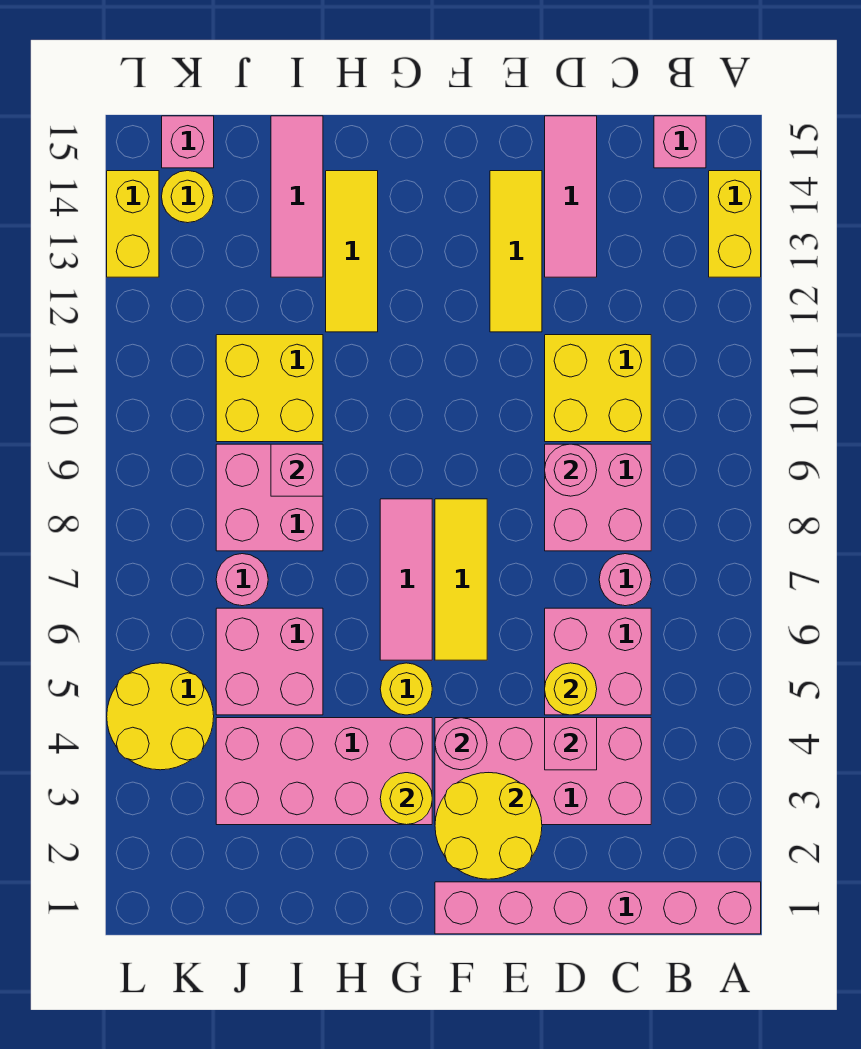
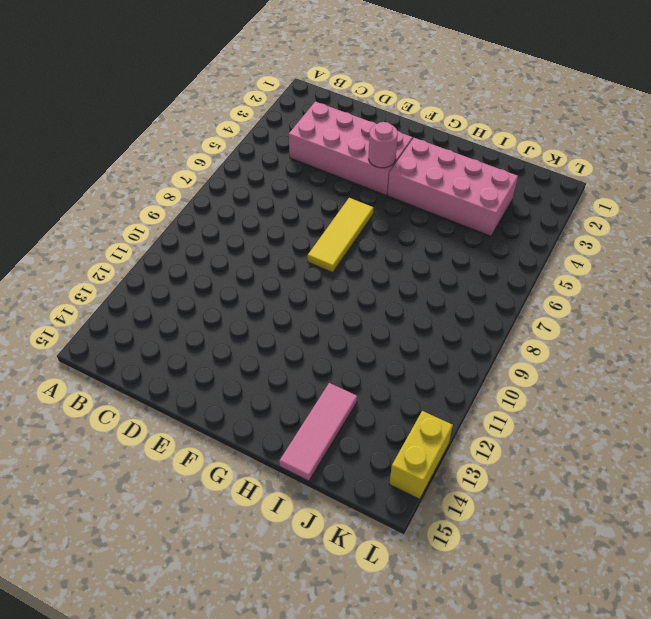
none -> pink brick A1:F1 level 1
none -> yellow brick A13:A14 level 1
none -> pink brick B15 level 1
none -> pink brick C5:D6 level 1

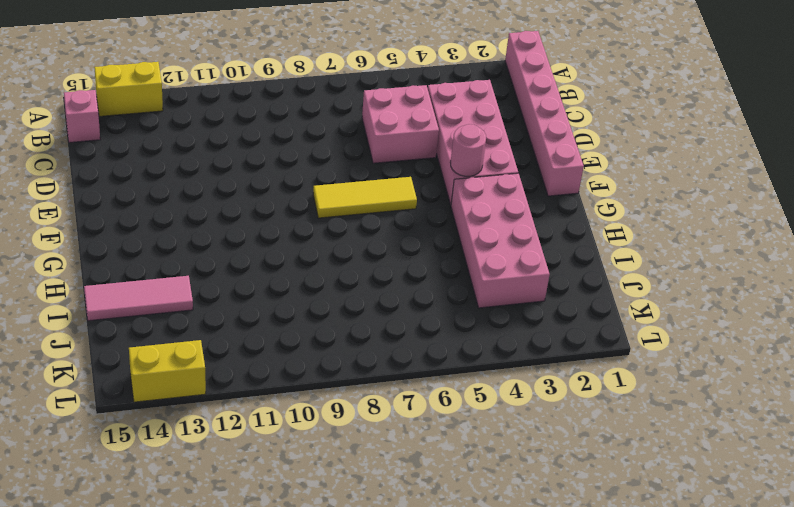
none -> pink round brick C7 level 1
none -> pink brick C8:D9 level 1
none -> yellow brick C10:D11 level 1
none -> pink tile D13:D15 level 1

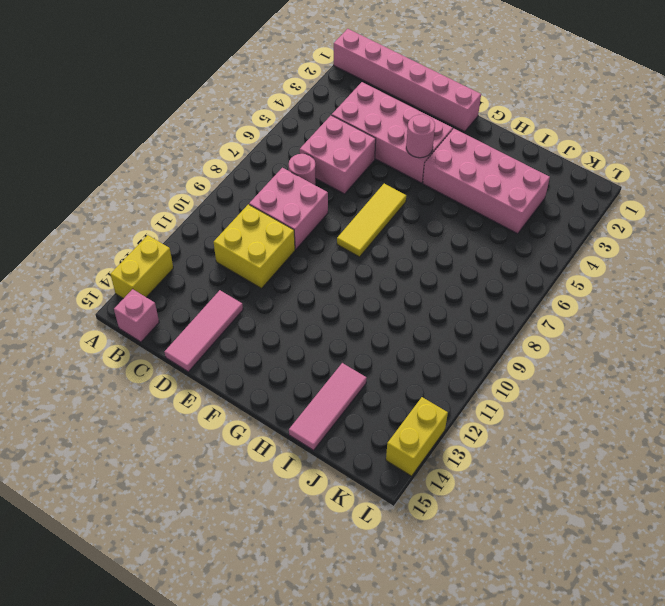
none -> yellow tile E12:E14 level 1
none -> yellow round brick G5 level 1
none -> pink tile G6:G8 level 1
none -> yellow tile H12:H14 level 1

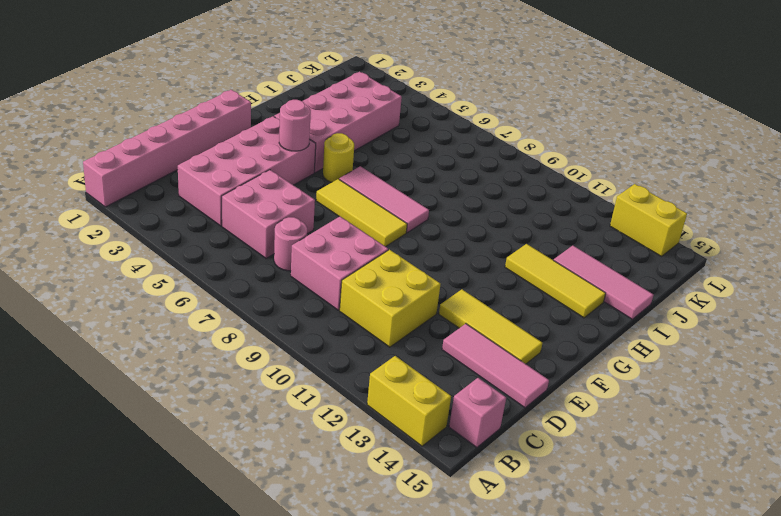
none -> pink brick I5:J6 level 1
none -> pink brick I8:J9 level 1
none -> yellow brick I10:J11 level 1
none -> pink round brick J7 level 1

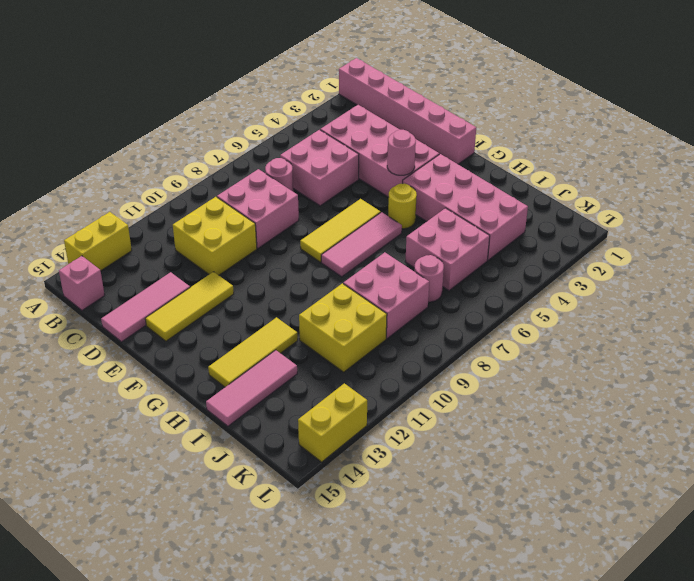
none -> yellow round brick K4:L5 level 1
none -> yellow round brick K14 level 1
none -> pink brick K15 level 1
none -> pink brick D4 level 2

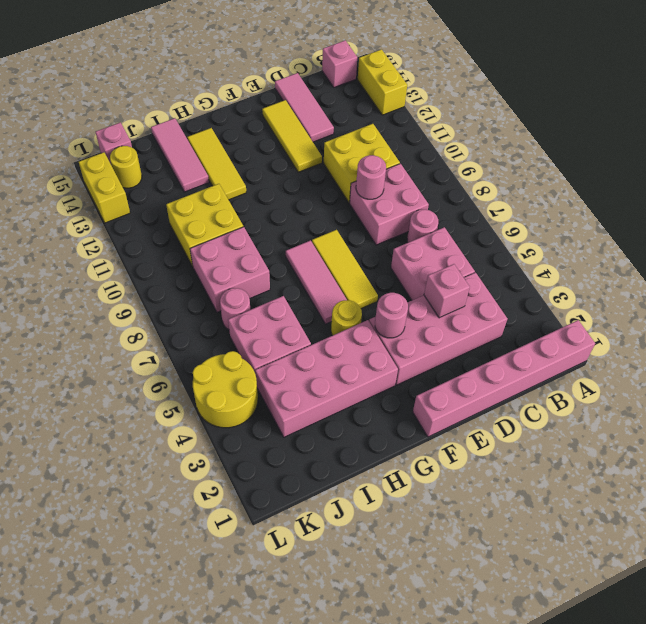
none -> yellow round brick D5 level 2
none -> yellow round brick E2:F3 level 2
none -> yellow round brick G3 level 2
none -> pink brick I9 level 2

